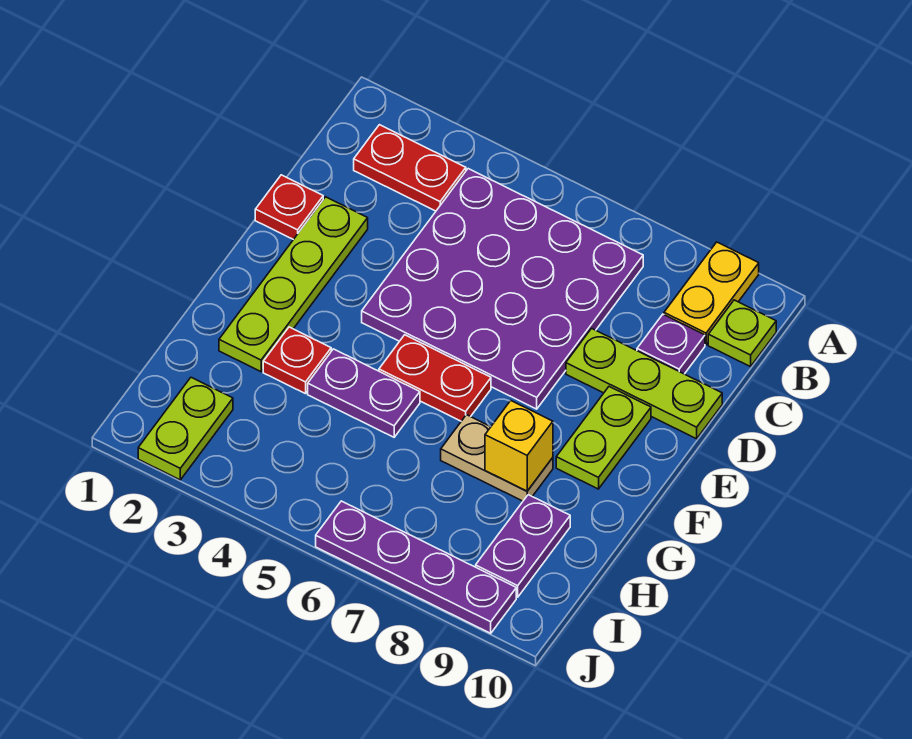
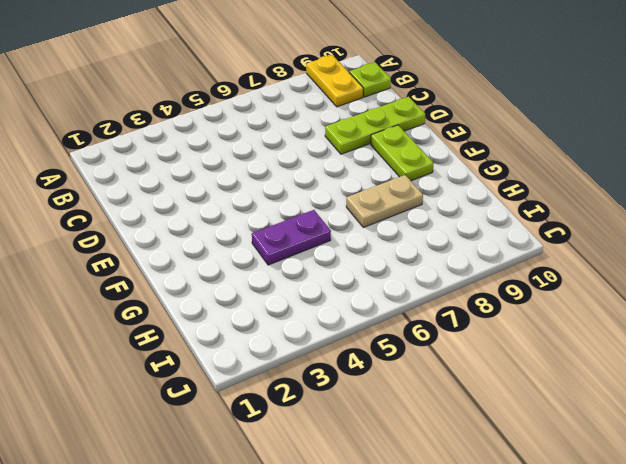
none -> red plate B2:B3 level 1
none -> purple plate B4:E7 level 1
none -> purple plate C9 level 1

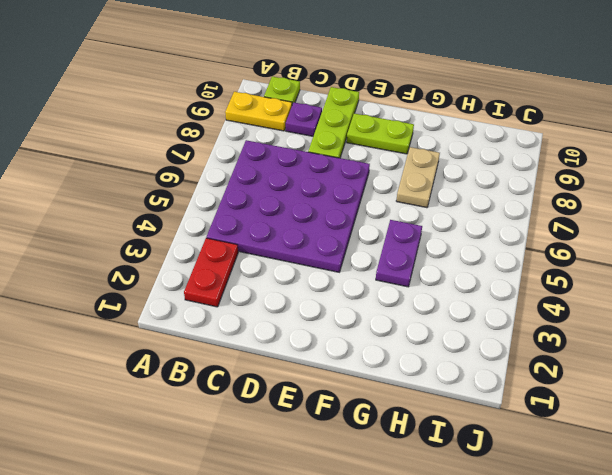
none -> red plate D1 level 1
none -> lime plate D2:G2 level 1
none -> red plate F5:F6 level 1

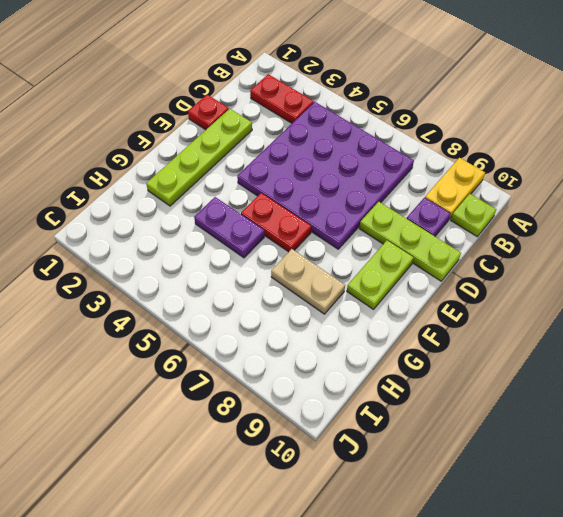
none -> red plate G3 level 1
none -> purple plate H9:I9 level 1
none -> lime plate I2:J2 level 1

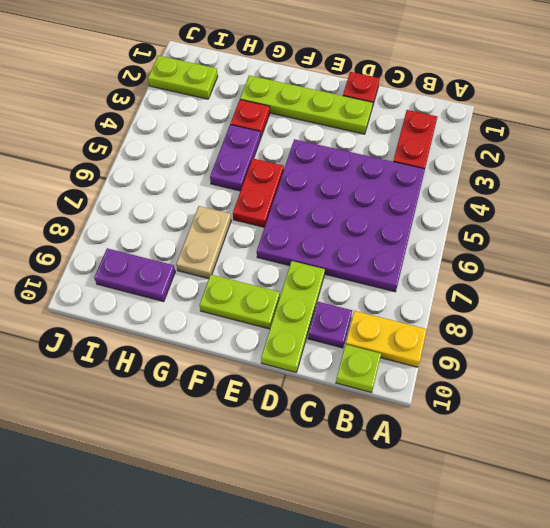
none -> purple plate J6:J9 level 1
none -> yellow brick G8 level 2

